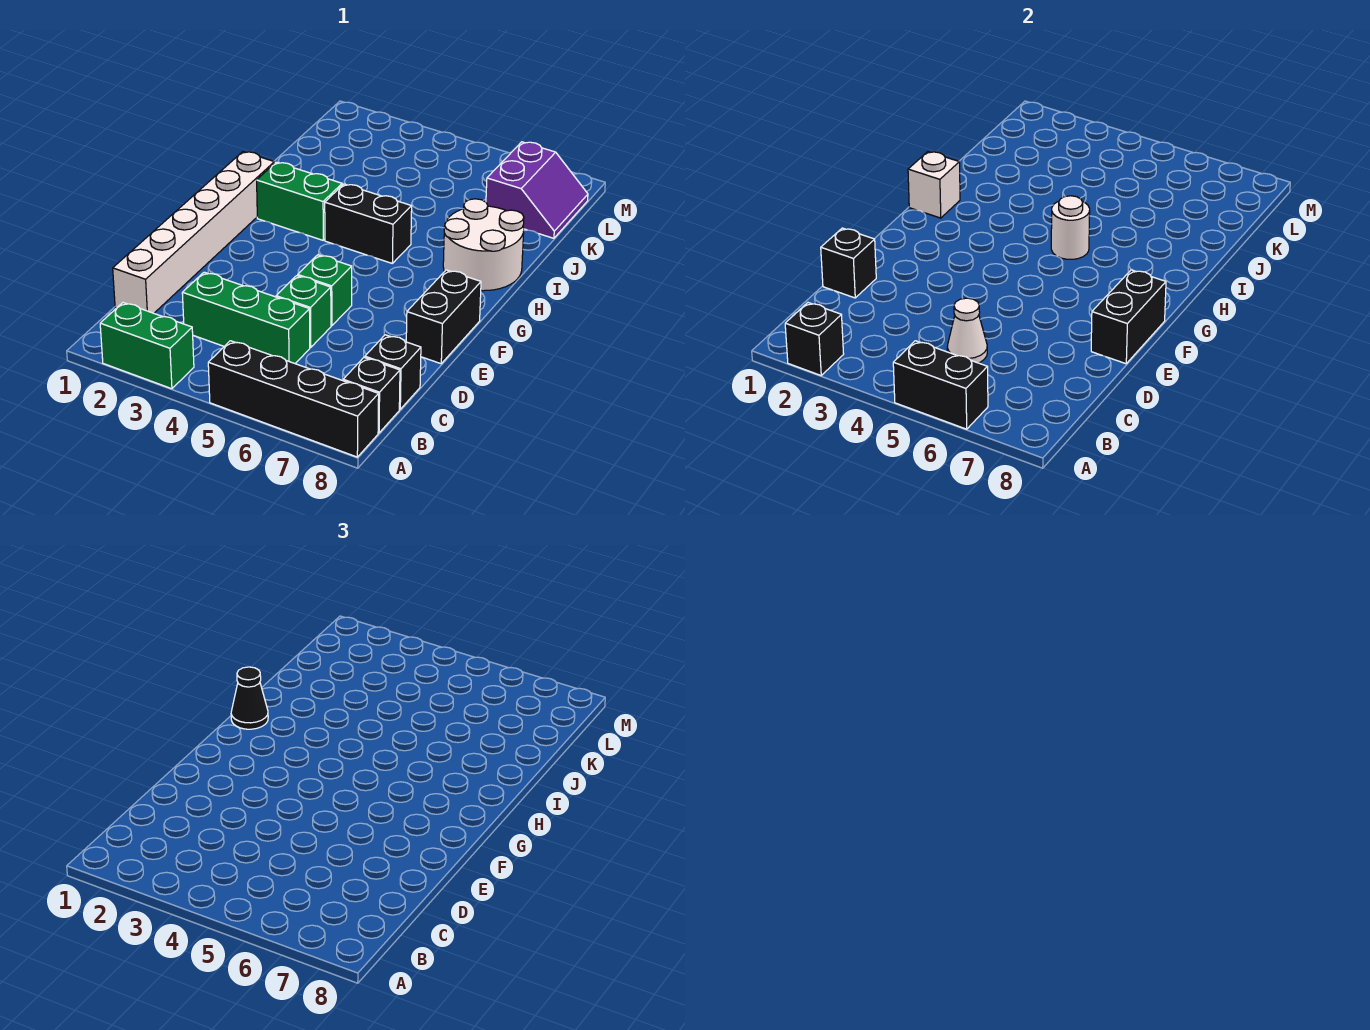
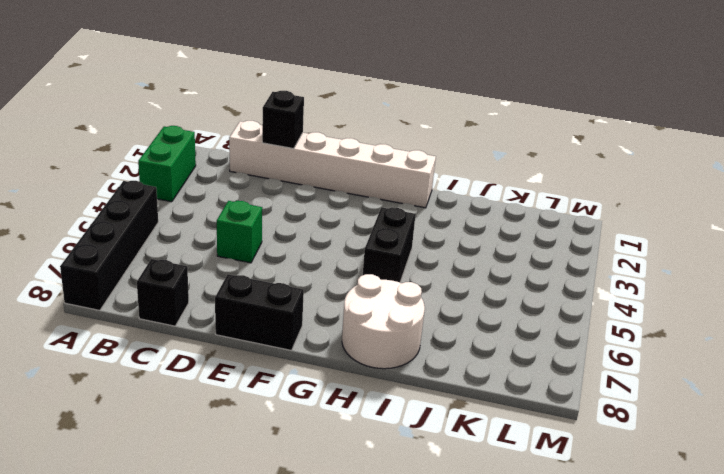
none -> black brick B8 level 1
none -> green brick C3:C5 level 1
none -> green brick E5 level 1

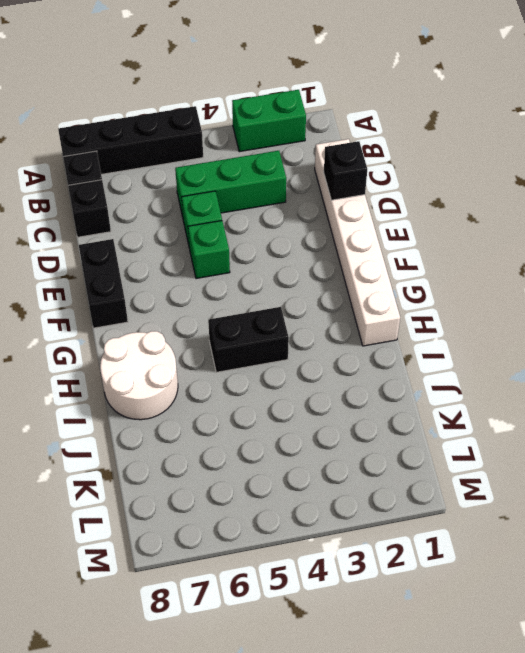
none -> green brick H2:H3 level 1
none -> purple slope K7:L8 level 1 top 7
none -> black brick A2 level 2

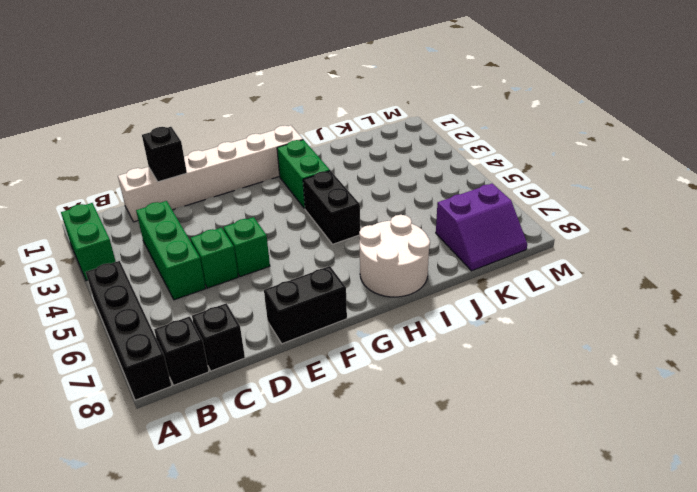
none -> black brick A2 level 2
none -> black brick A5:A6 level 2
none -> white cone C5 level 2

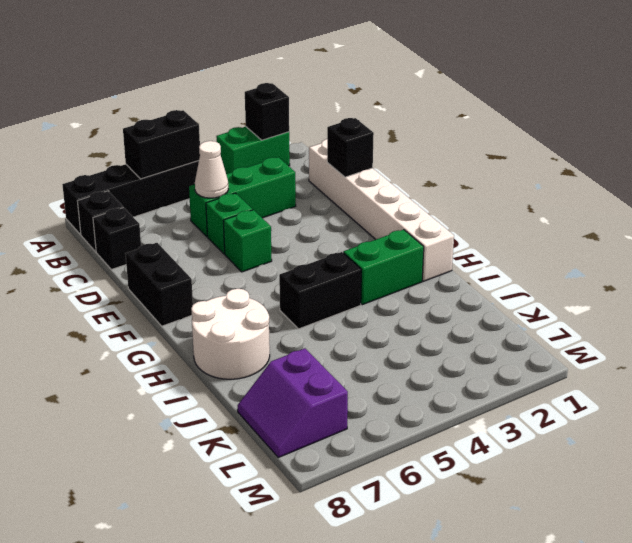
none -> black brick E8:F8 level 2
none -> white brick H1 level 2
none -> white round brick H5 level 2

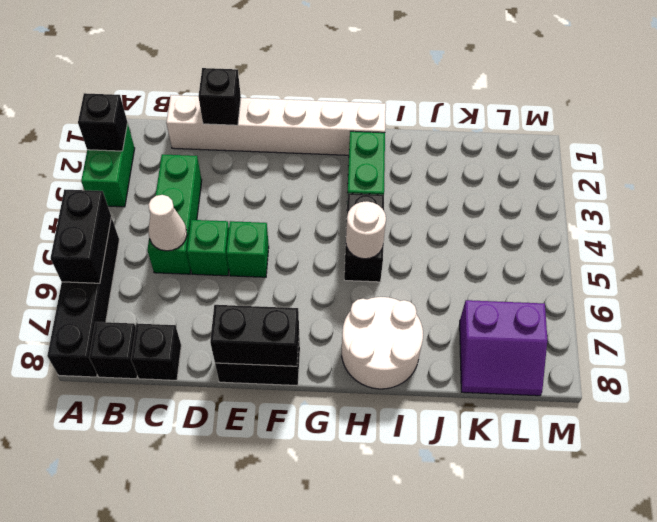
none -> white brick H1 level 2
none -> black cone H1 level 3

